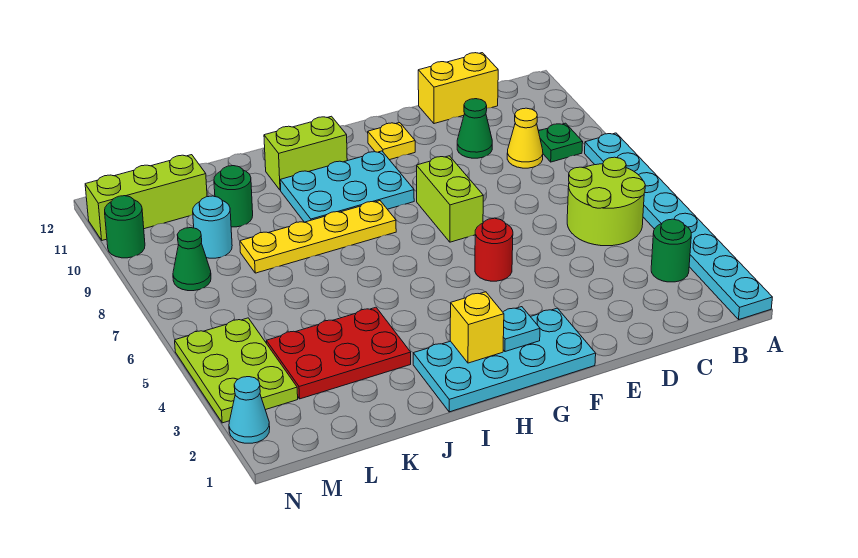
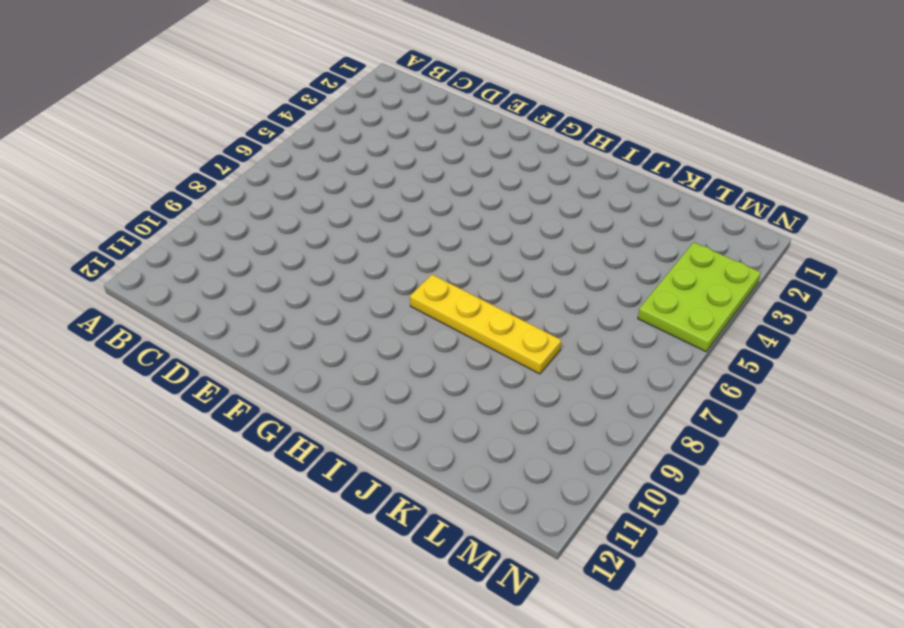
none -> cyan plate A1:A8 level 1
none -> green round brick B3 level 1
none -> lime round brick B5:C6 level 1

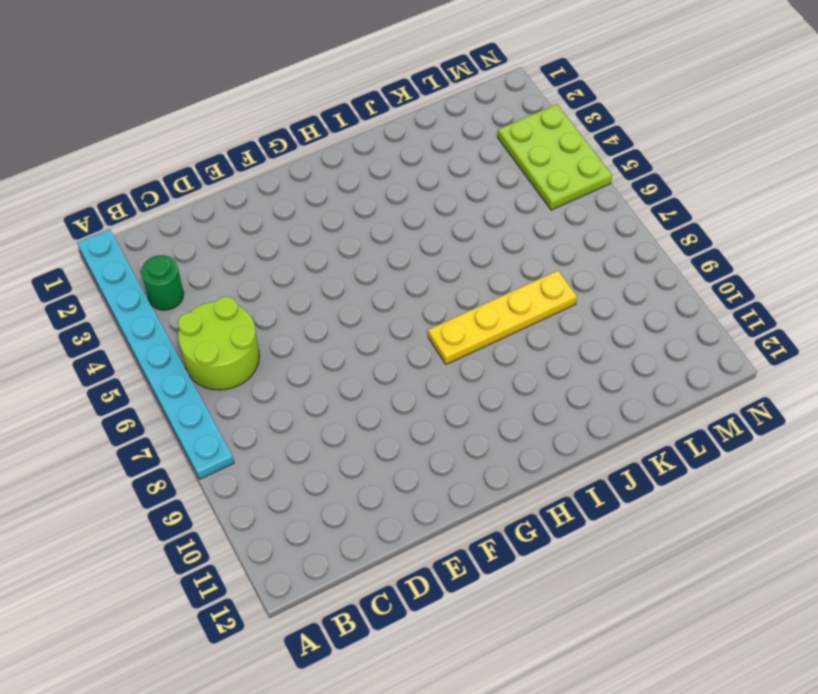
none -> green plate B9 level 1
none -> yellow cone C9 level 1
none -> yellow brick C12:D12 level 1

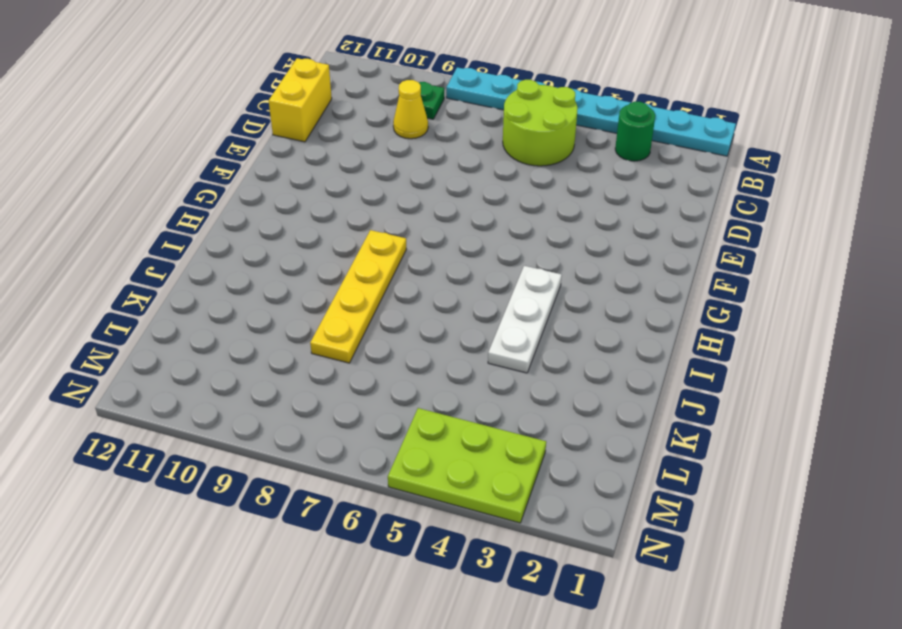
white plate H4:J4 level 1 -> red plate J3:L4 level 1
none -> green cone D10 level 1
none -> cyan plate F1:I2 level 1
none -> red round brick F5 level 1

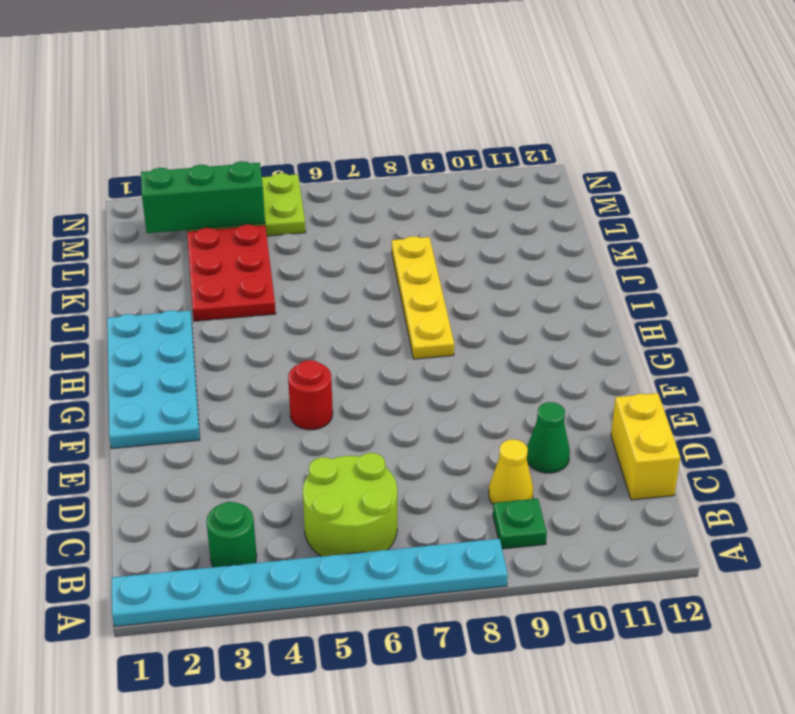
green brick M2:M4 level 2 -> none
none -> lime brick F7:F8 level 1
none -> yellow plate F11 level 1
none -> cyan plate G9:I10 level 1

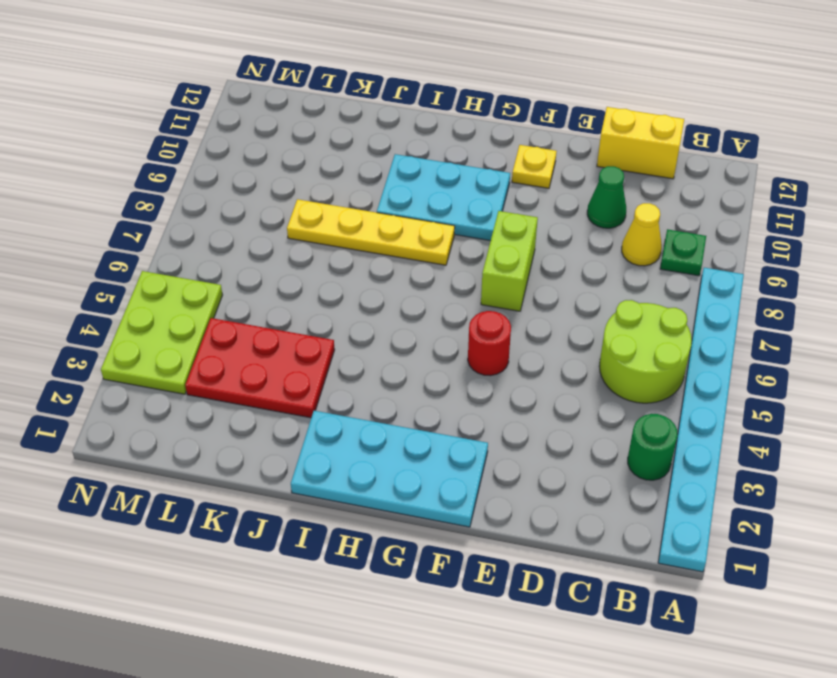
none -> lime brick H11:I11 level 1
none -> green round brick K10 level 1
none -> cyan round brick L9 level 1

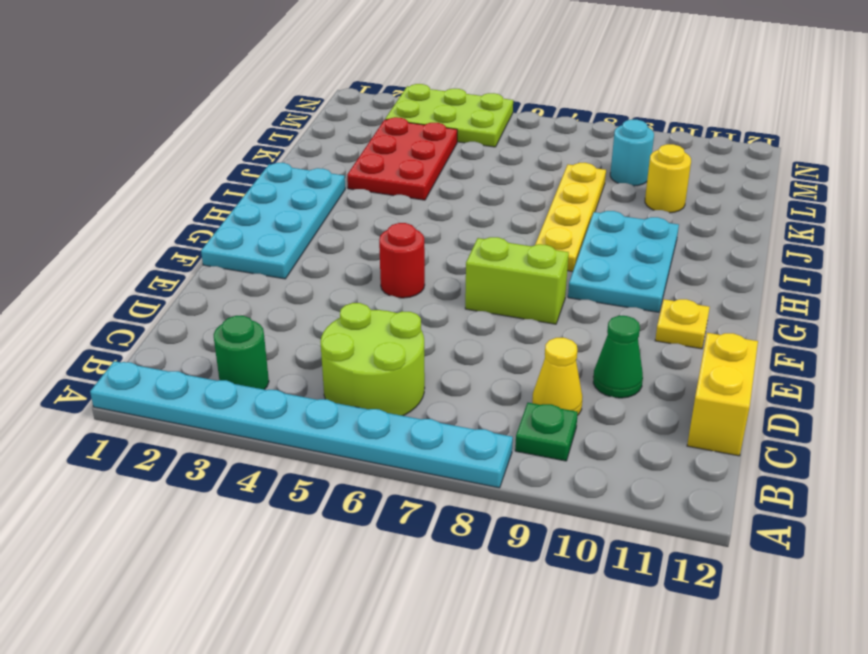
yellow round brick K10 level 1 -> green round brick K10 level 1
none -> lime brick H11:I11 level 1
none -> lime brick L11:N11 level 1
none -> green cone M8 level 1

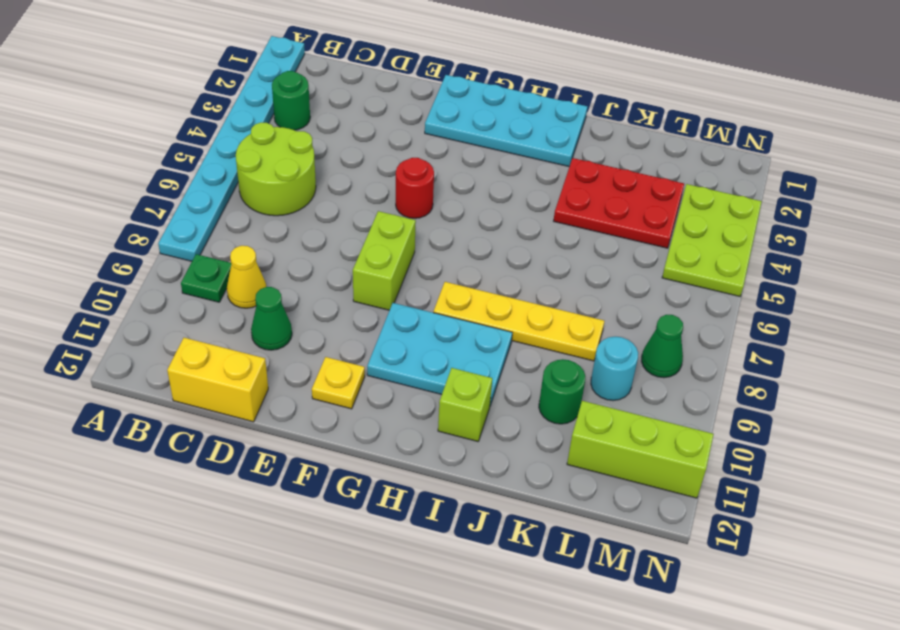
lime brick I11 level 1 -> lime brick H11:I11 level 1
none -> cyan cone N2 level 1
none -> green round brick N10 level 1
none -> cyan plate G2 level 2

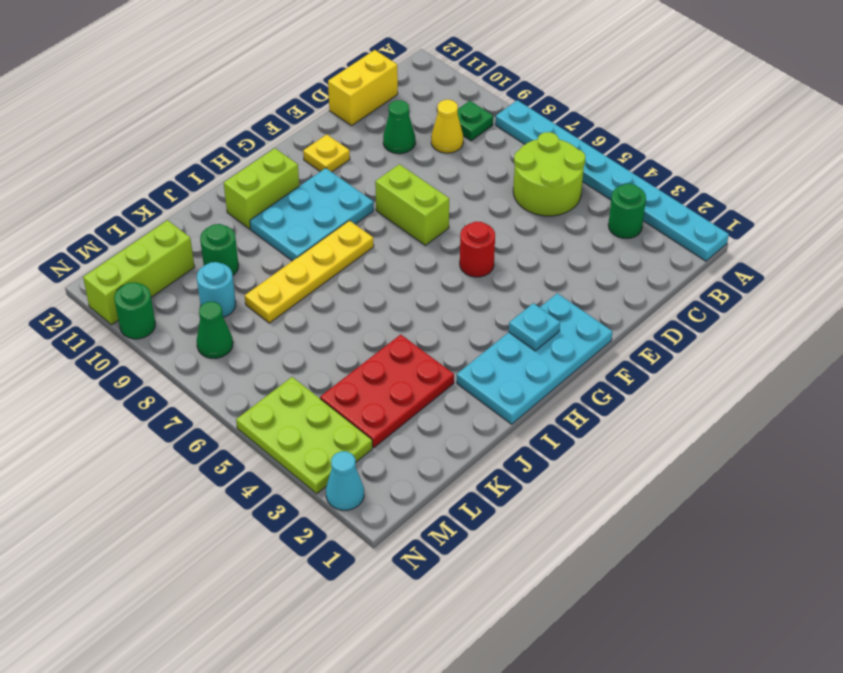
none -> yellow brick H2 level 2

